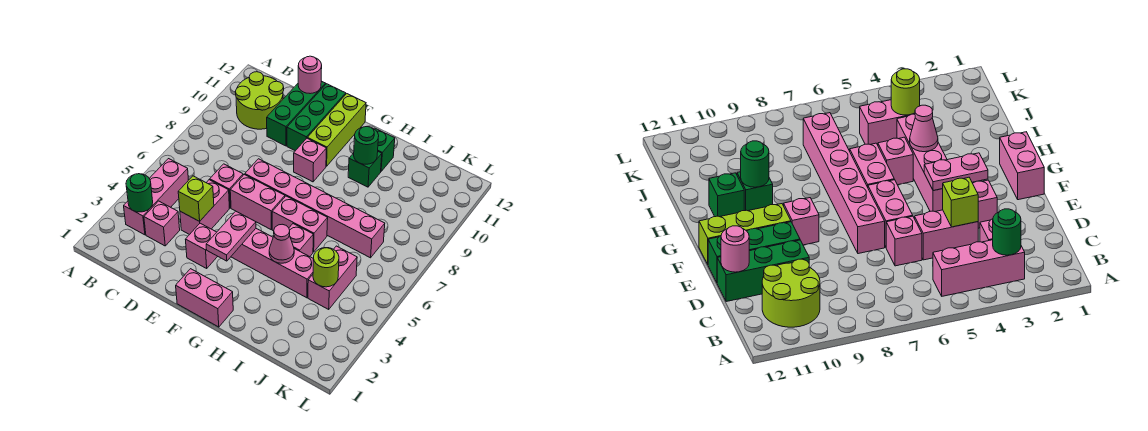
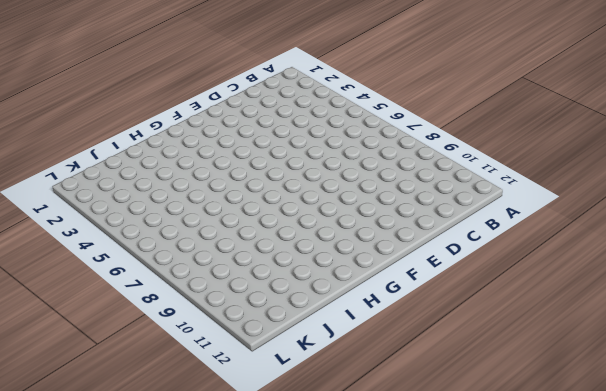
none -> pink brick B3:B5 level 1
none -> lime round brick B10:C11 level 1
none -> pink brick C3 level 1

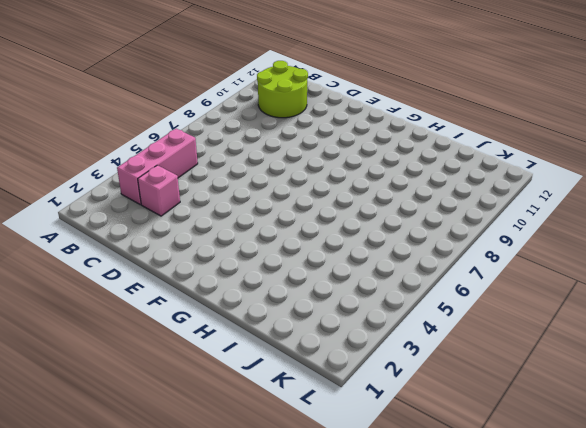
none -> pink brick D4:D5 level 1
none -> pink brick D6 level 1
none -> green brick D10:D12 level 1

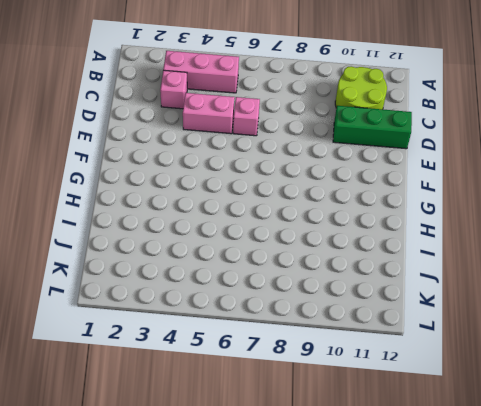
none -> pink brick E3 level 1
none -> pink brick E6:F6 level 1
none -> pink brick E7:J7 level 1

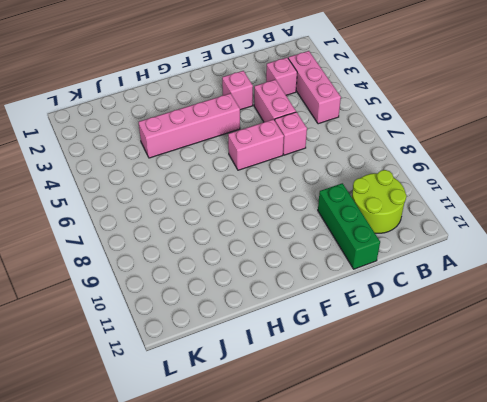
none -> pink brick E7:J7 level 1
none -> green brick E10:E12 level 1
none -> pink brick F1:G1 level 1

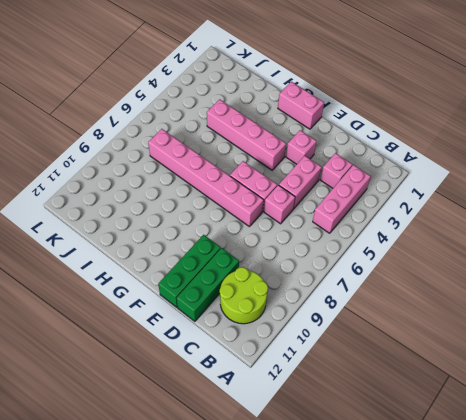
none -> pink brick F9 level 1
none -> lime brick F10:F12 level 1
none -> pink brick G6:H6 level 1

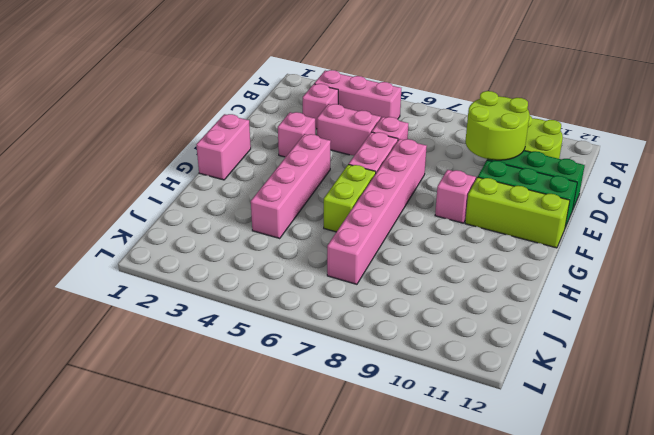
lime round brick C9:D10 level 2 -> none
lime brick G6:H6 level 1 -> pink brick G6:H6 level 1
none -> pink brick H5 level 1
none -> green brick H10 level 1
none -> green brick H11 level 1

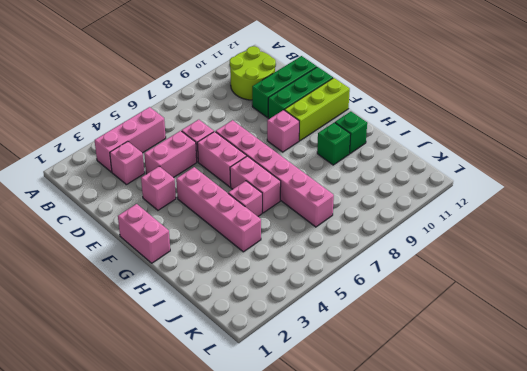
none -> pink brick J4:J5 level 1
none -> green round brick B3 level 2
none -> lime brick D4 level 2

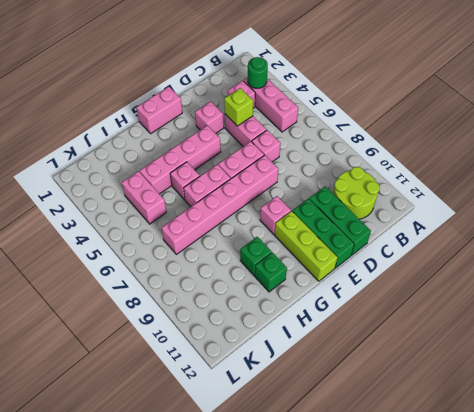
none -> pink round brick D12 level 2
none -> pink plate F3:F4 level 2
none -> pink cone H4 level 2

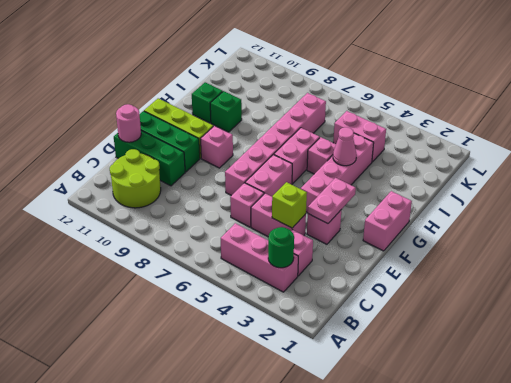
pink plate E3:F3 level 2 -> pink plate F3:F4 level 2
none -> green round brick H10 level 2
none -> lime round brick J4 level 2

